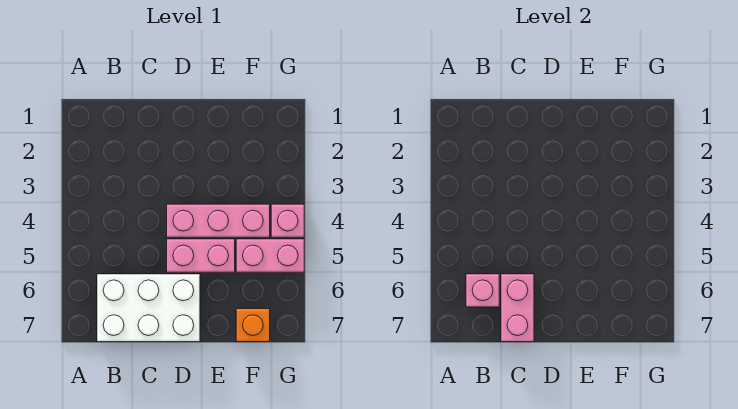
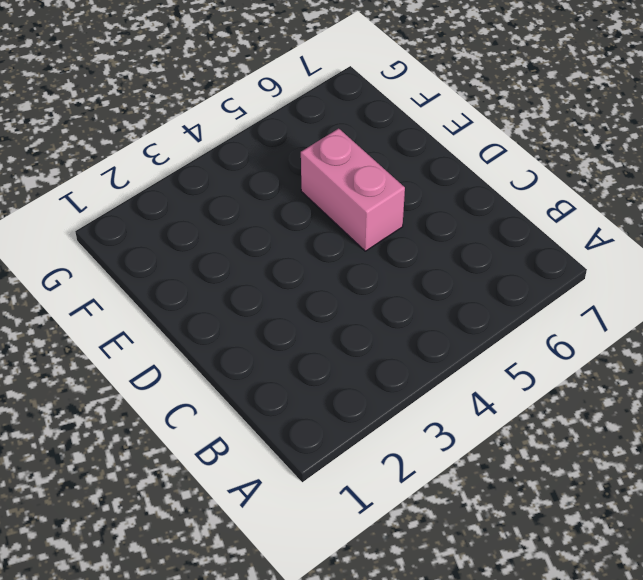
none -> white brick B6:D7 level 1
none -> pink brick D4:F4 level 1

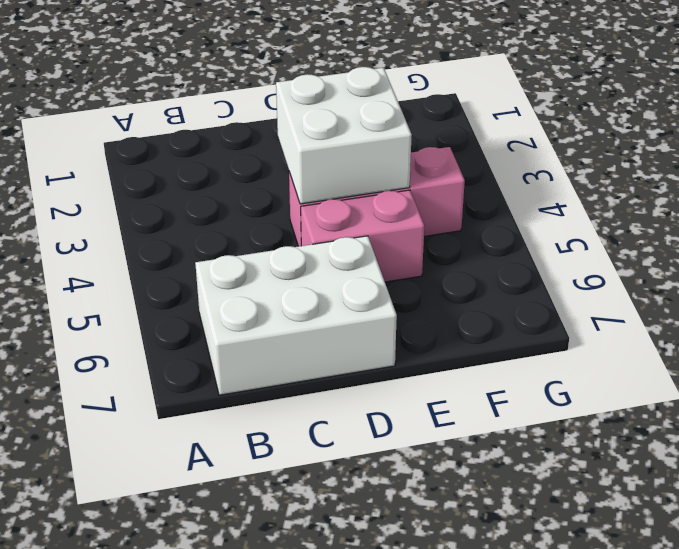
white brick D3:E4 level 2 -> none
none -> pink brick F5:G5 level 1
none -> orange brick F7 level 1

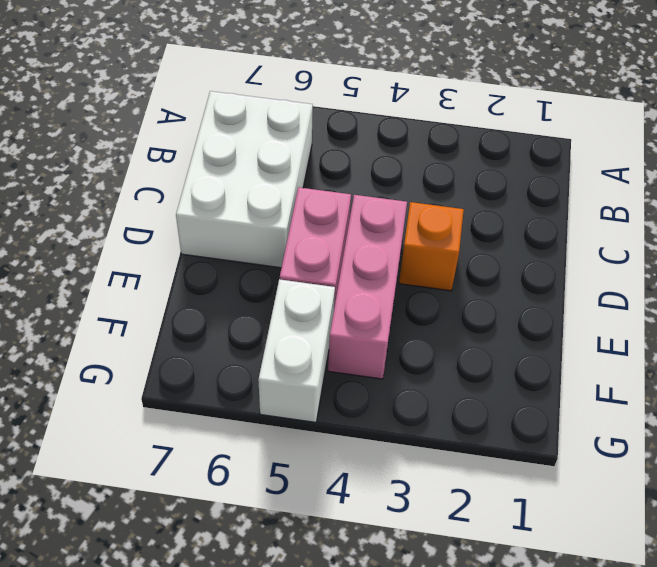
orange brick D3 level 1 -> orange brick F7 level 1
white brick F5:G5 level 1 -> pink brick F5:G5 level 1
none -> pink brick G4 level 1
none -> pink brick B6 level 2

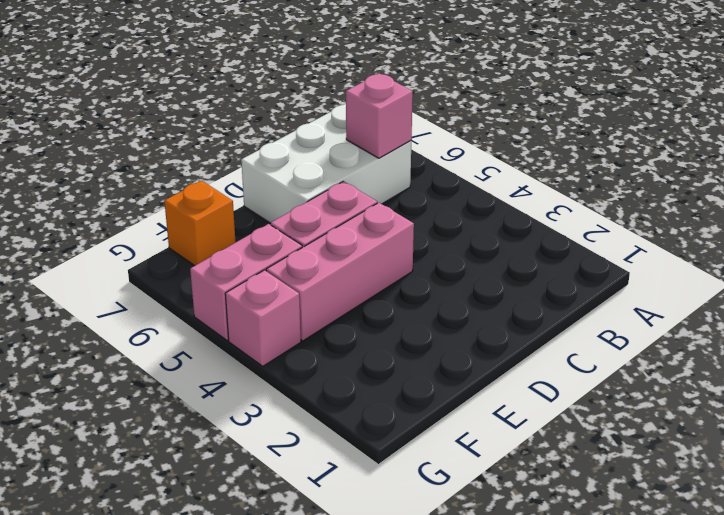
none -> pink brick C6:C7 level 2

